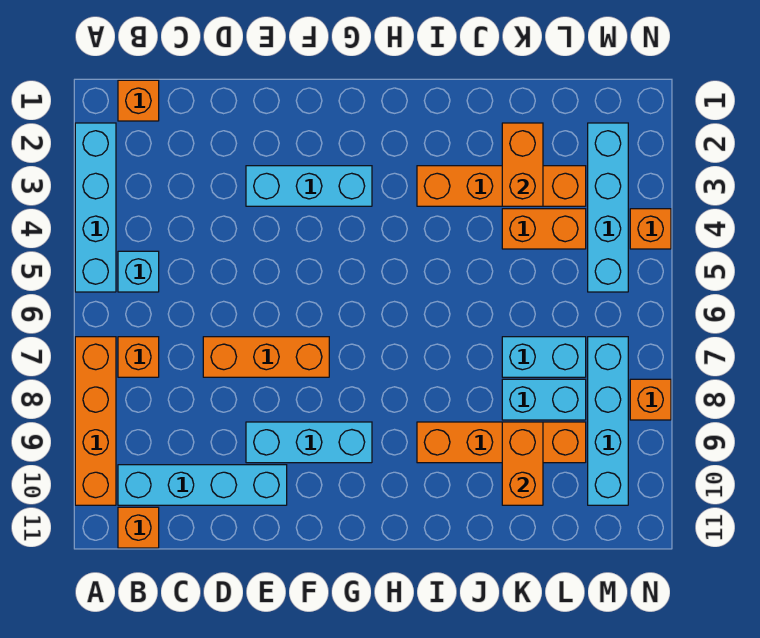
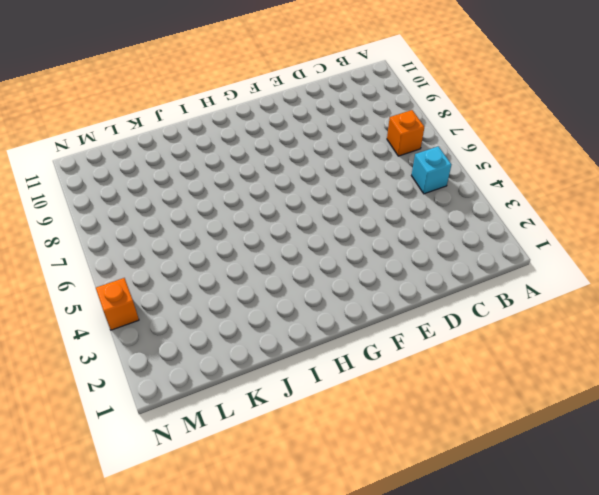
none -> cyan brick A2:A5 level 1
none -> orange brick A7:A10 level 1
none -> orange brick B1 level 1

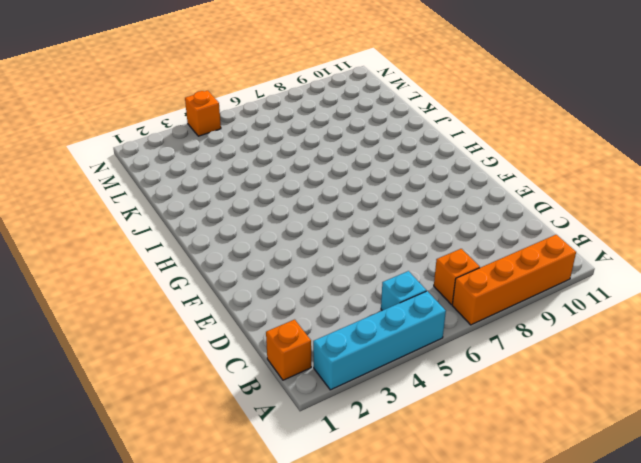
none -> cyan brick B10:E10 level 1
none -> orange brick B11 level 1
none -> orange brick D7:F7 level 1

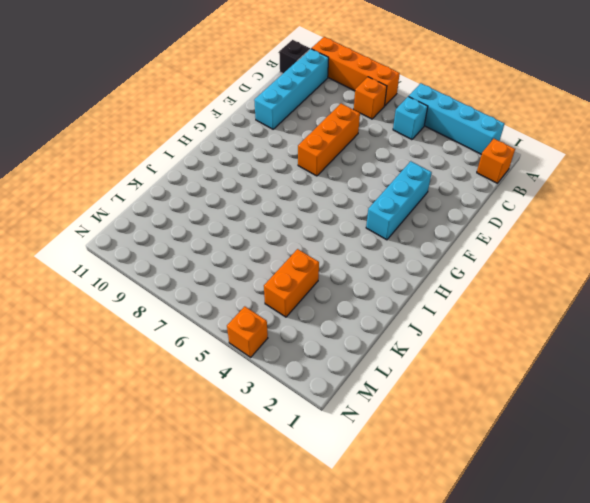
black brick B11 level 1 -> orange brick B11 level 1
none -> cyan brick E9:G9 level 1
none -> orange brick I3:L3 level 1
none -> orange brick I9:L9 level 1

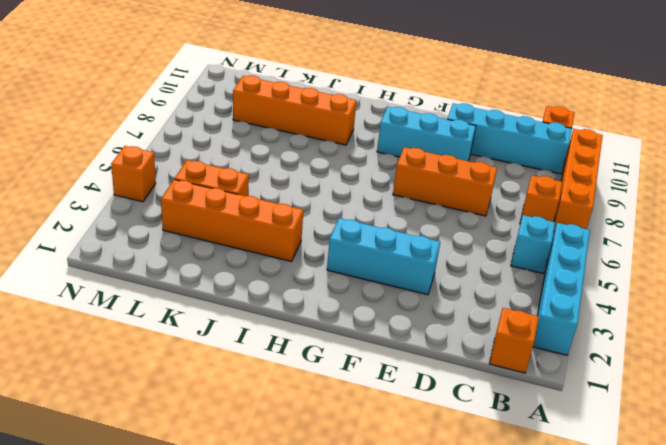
none -> cyan brick K7:L7 level 1
none -> cyan brick K8:L8 level 1
none -> cyan brick M2:M5 level 1

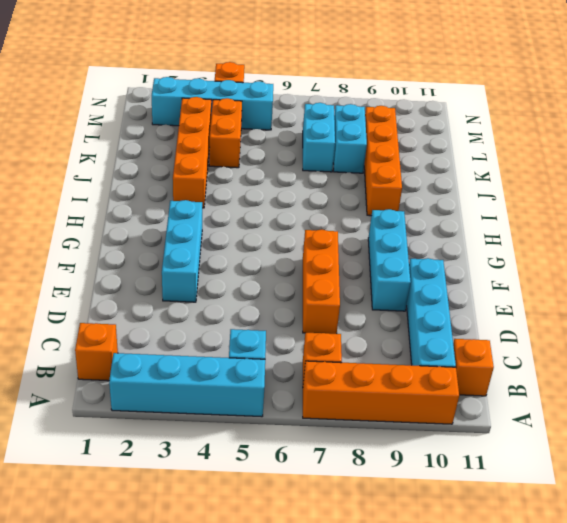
none -> cyan brick M7:M10 level 1
none -> orange brick N8 level 1
none -> orange brick K2:K3 level 2

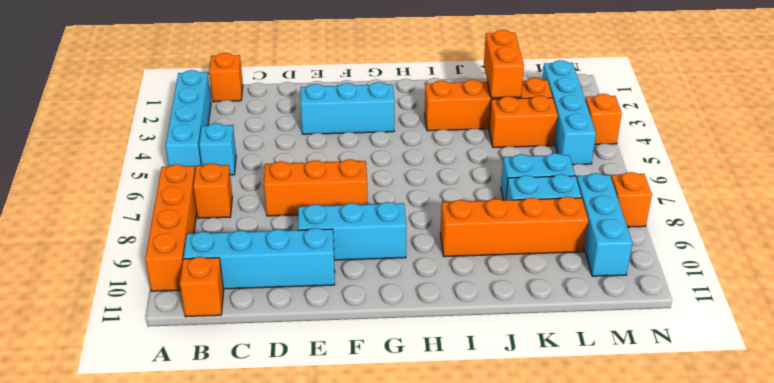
cyan brick M8:M10 level 1 -> cyan brick M7:M10 level 1
none -> orange brick K9:K10 level 2

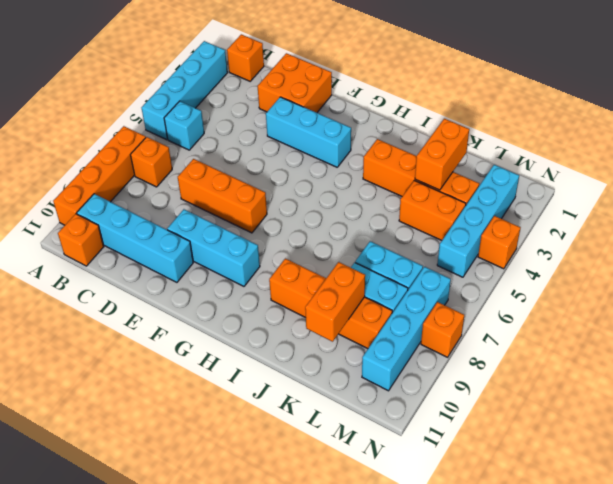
orange brick D1:E2 level 1 -> none

